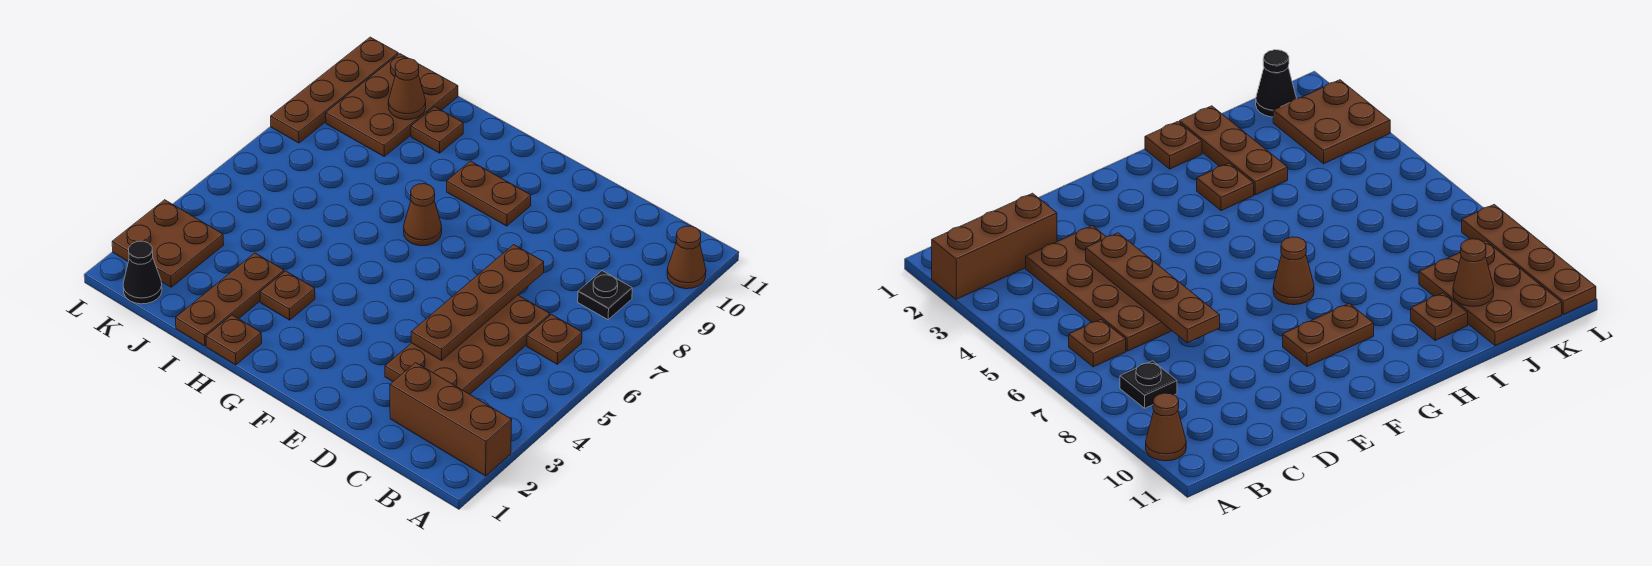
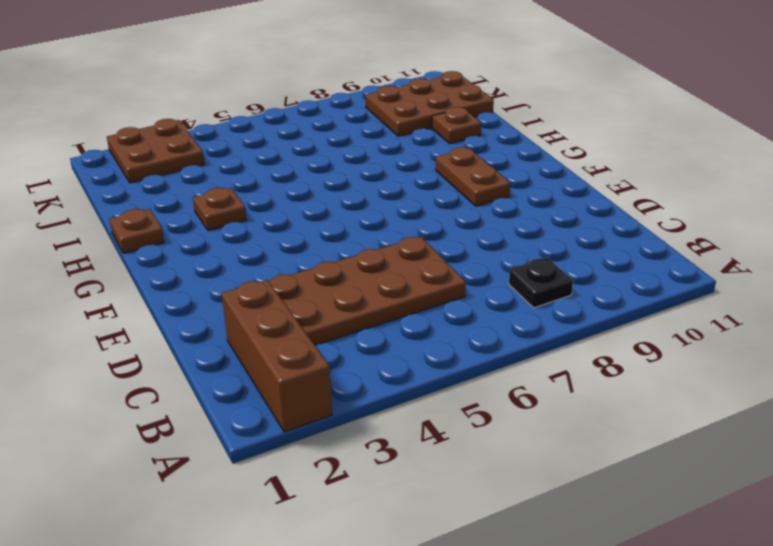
none -> brown cone A10 level 1
none -> brown plate B6 level 1
none -> brown cone G7 level 1

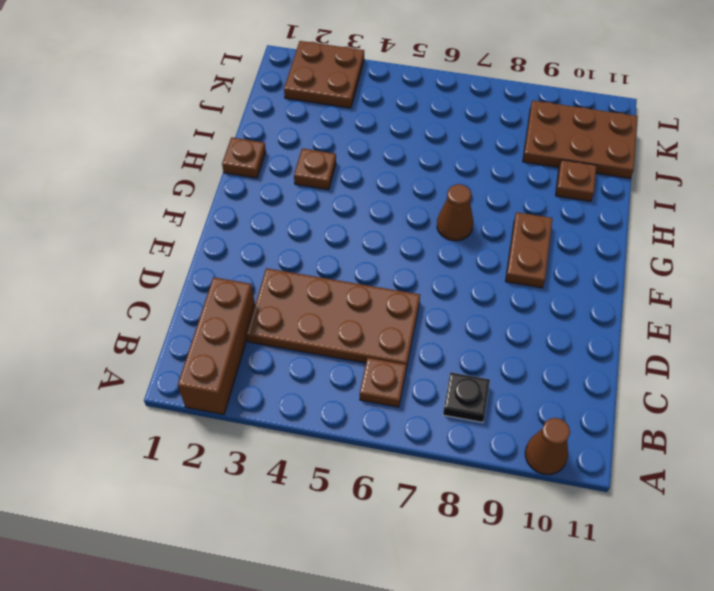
none -> brown plate I1:I3 level 1
none -> black cone K1 level 1
none -> brown plate L8:L11 level 1

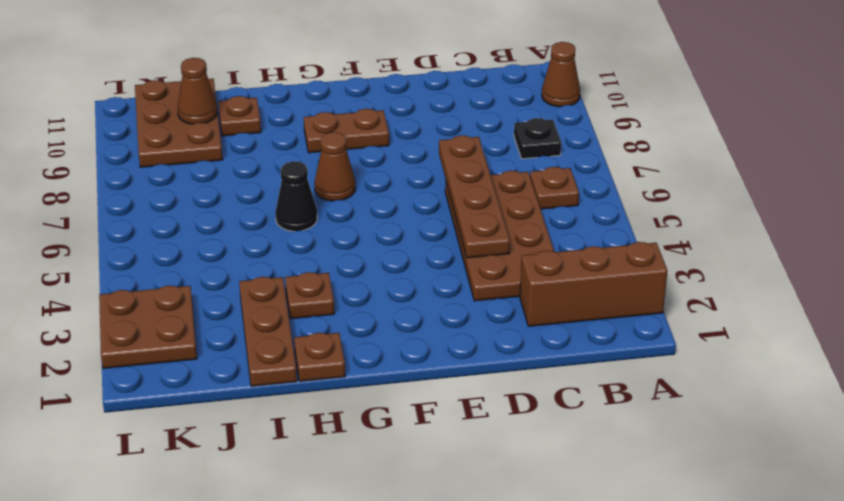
black cone H6 level 1 -> black cone K1 level 1
none -> brown plate L8:L11 level 1

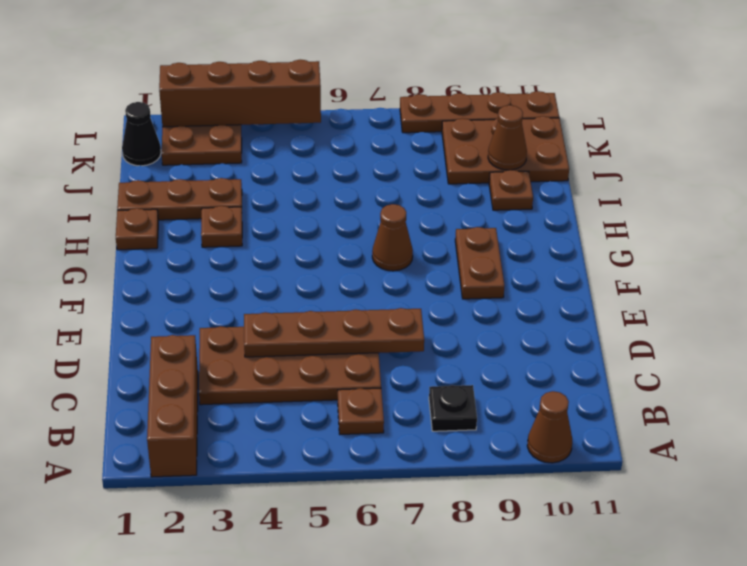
brown brick L2:L5 level 2 -> none

